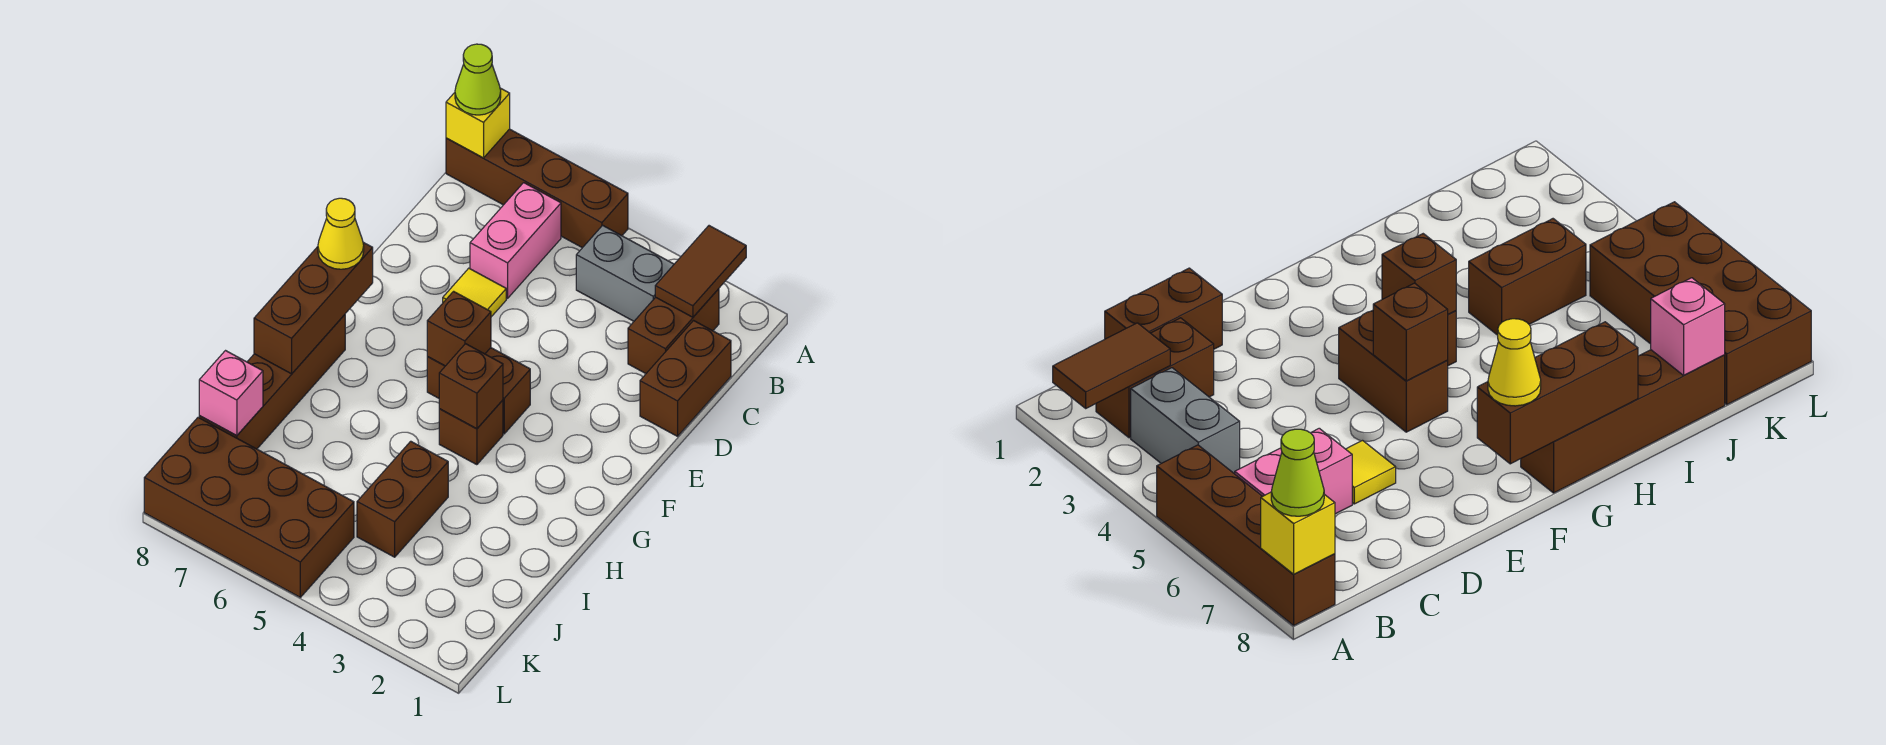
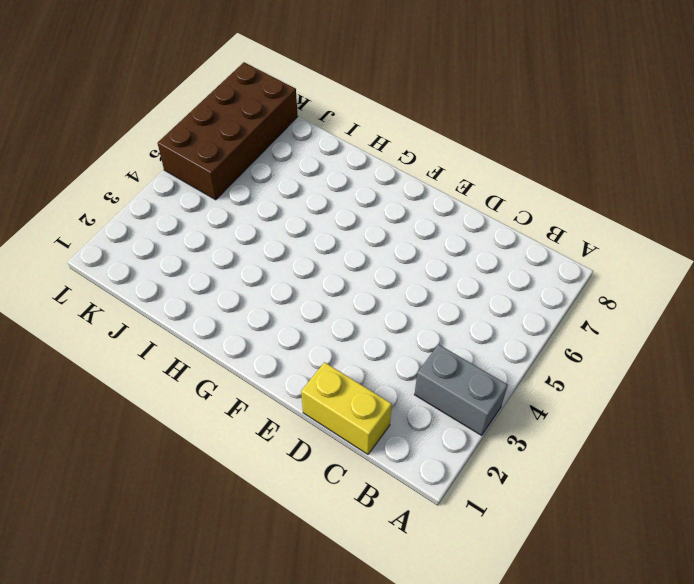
grey brick A3:B3 level 1 -> grey brick B3:B4 level 1
yellow brick C1:D1 level 1 -> brown brick C1:D1 level 1
none -> brown brick A5:A8 level 1
none -> brown brick B2:C2 level 1
none -> pink brick B6:C6 level 1

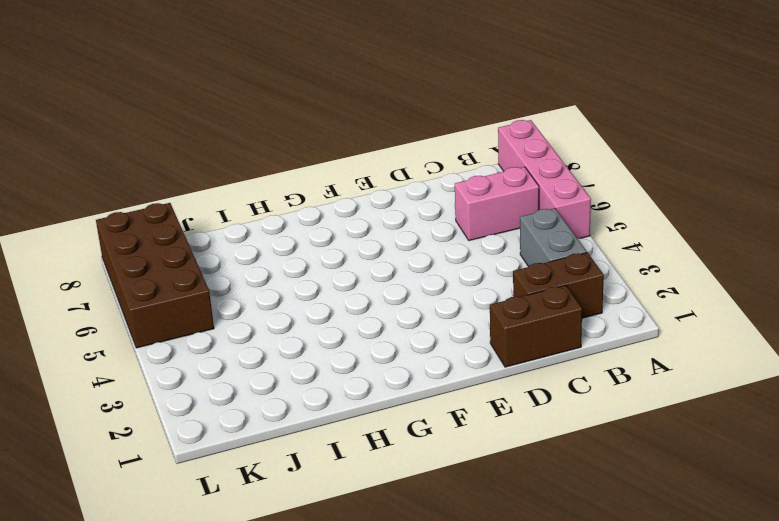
pink brick A5:A8 level 1 -> brown brick A5:A8 level 1
none -> yellow tile D6 level 1
none -> brown brick F4:F5 level 1
none -> brown brick G4 level 1

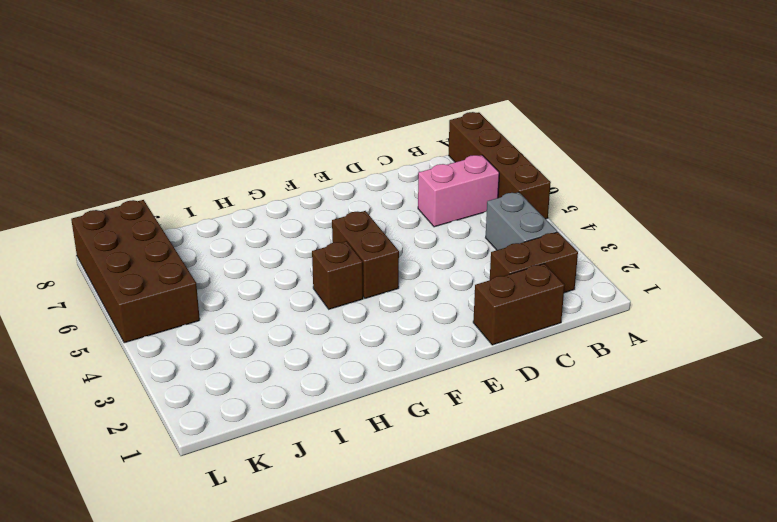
none -> yellow tile D6 level 1
none -> brown brick G8:J8 level 1
none -> brown brick I4:J4 level 1

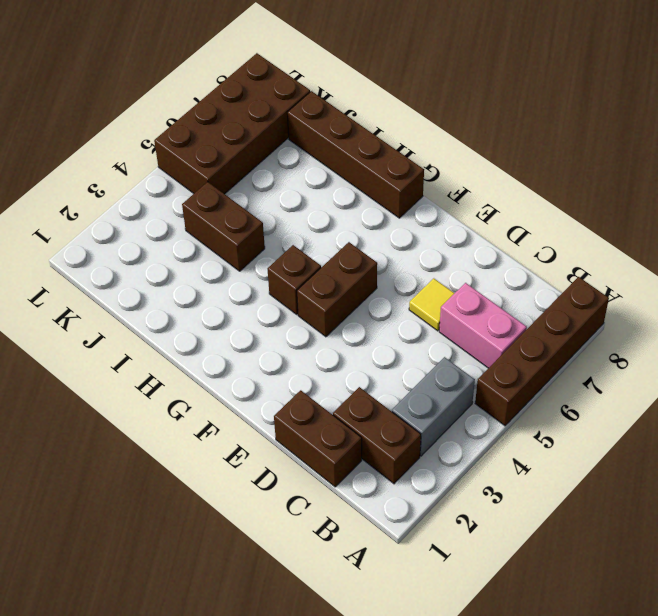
none -> brown tile A2:B2 level 2
none -> yellow brick A8 level 2
none -> brown brick F5 level 2

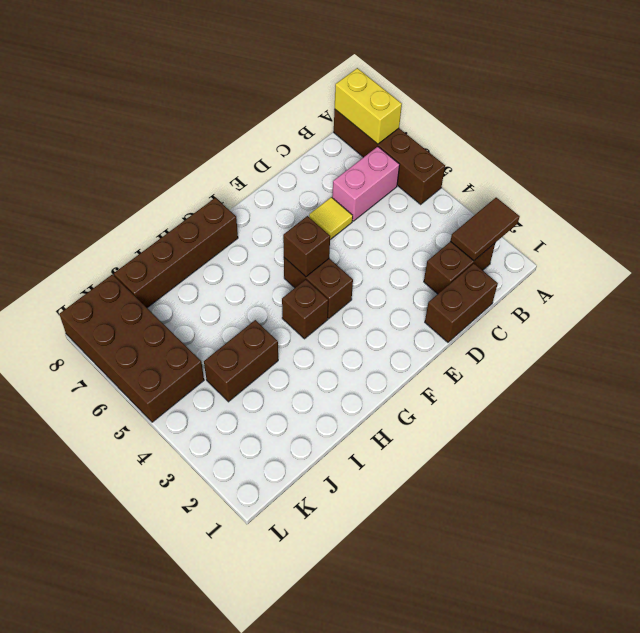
yellow brick A7:A8 level 2 -> yellow brick A8 level 2
none -> grey brick B3:B4 level 1
none -> brown brick F8:H8 level 2
none -> brown brick G4 level 2

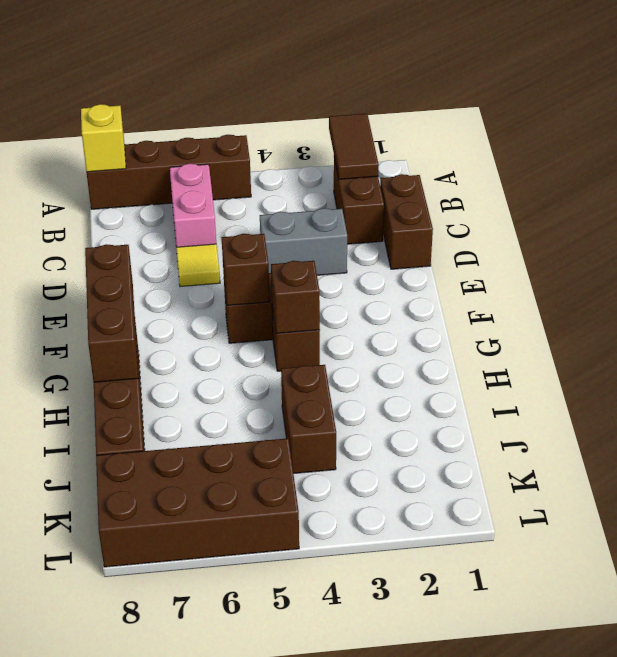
grey brick D3:D4 level 1 -> grey brick B3:B4 level 1
none -> pink brick J8 level 2
none -> lime cone A8 level 3
none -> yellow cone F8 level 3

